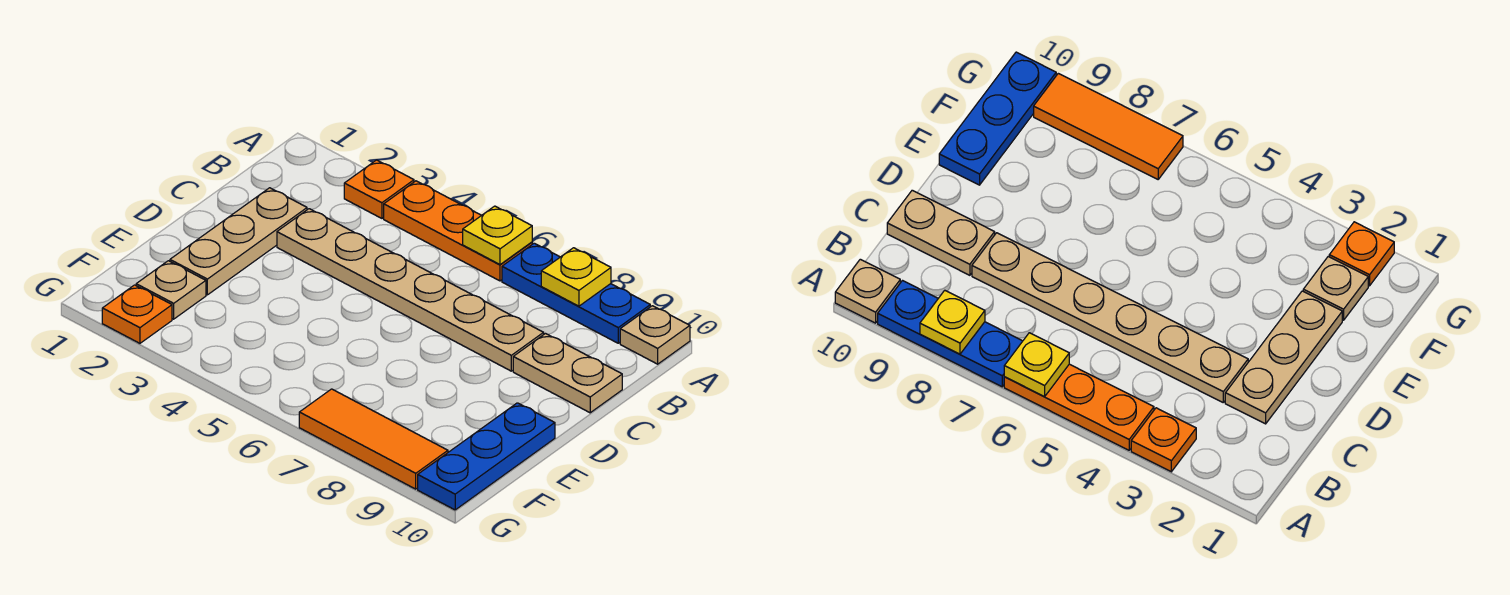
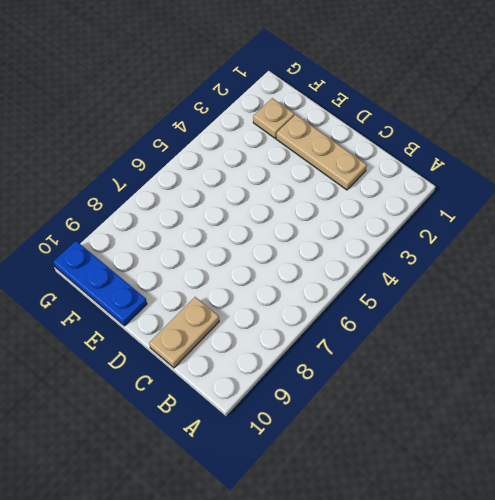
none -> orange plate A3 level 1
none -> orange plate A4:A6 level 1
none -> blue plate A7:A9 level 1

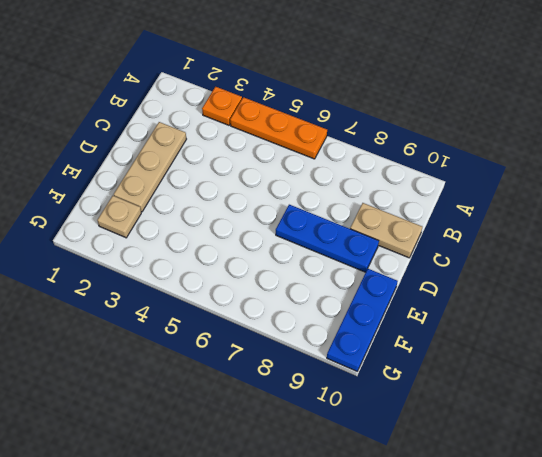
blue plate D7:D9 level 1 -> blue plate A7:A9 level 1
none -> tan plate A10 level 1
none -> tan plate C3:C8 level 1
none -> orange plate G2 level 1

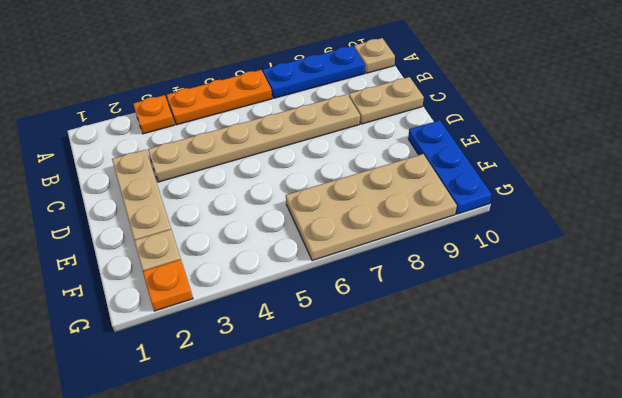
tan plate F6:G9 level 1 -> orange tile G7:G9 level 1
none -> yellow plate A6 level 2
none -> yellow plate A8 level 2

